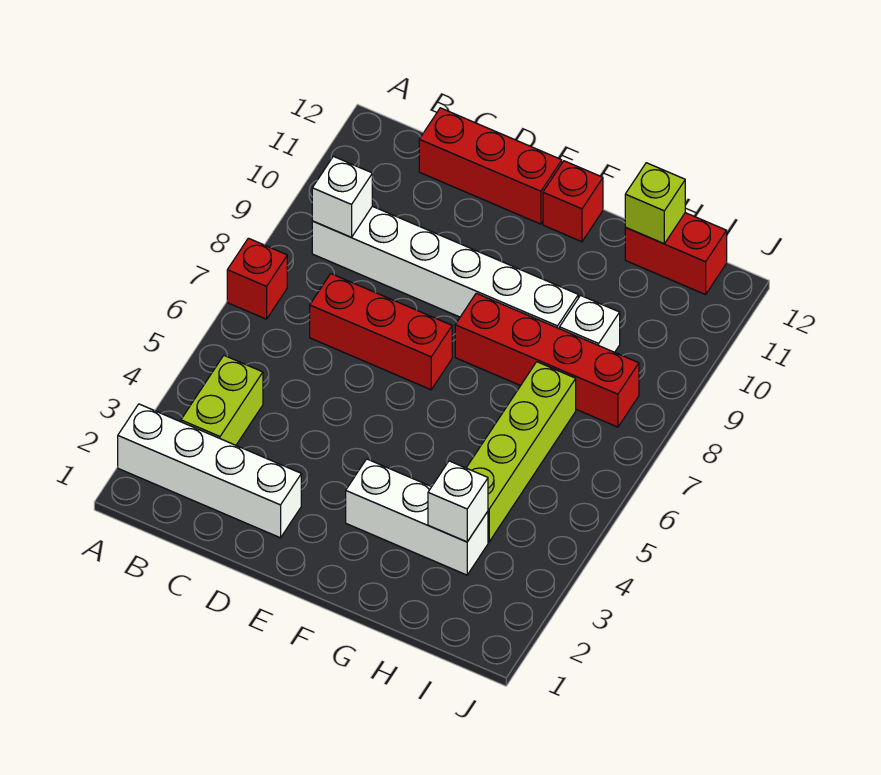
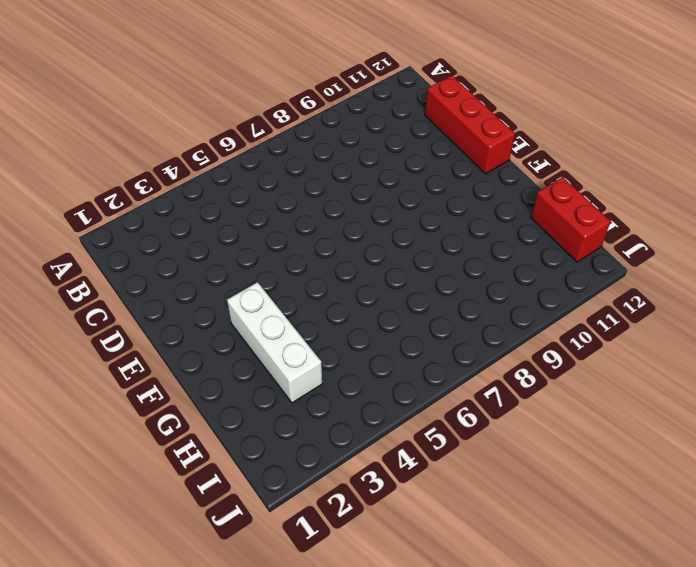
none -> white brick A2:D2 level 1
none -> red brick A7 level 1
none -> lime brick B3:B4 level 1

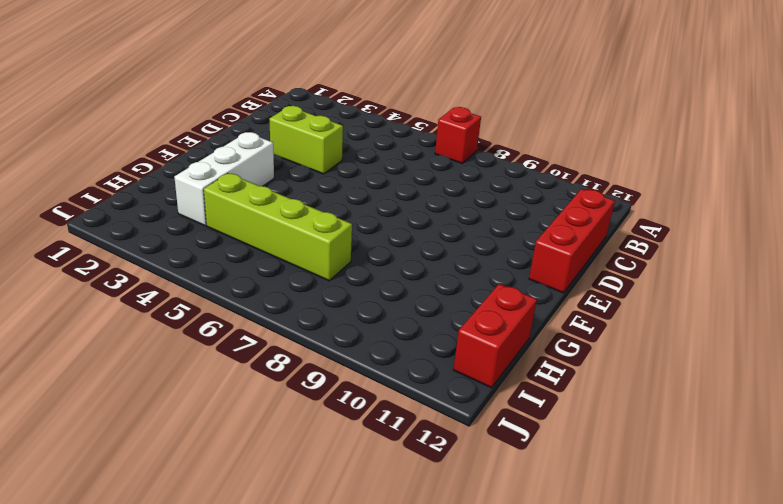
lime brick D3:D4 level 1 -> lime brick B3:B4 level 1
none -> white brick A2:D2 level 1
none -> white brick B9:G9 level 1
none -> red brick C7:E7 level 1

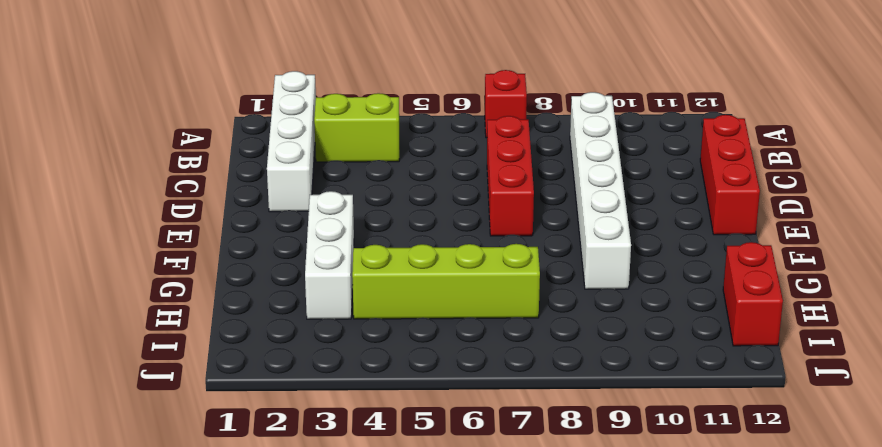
none -> red brick F8:I8 level 1
none -> red brick F12 level 1
none -> white brick H9 level 1

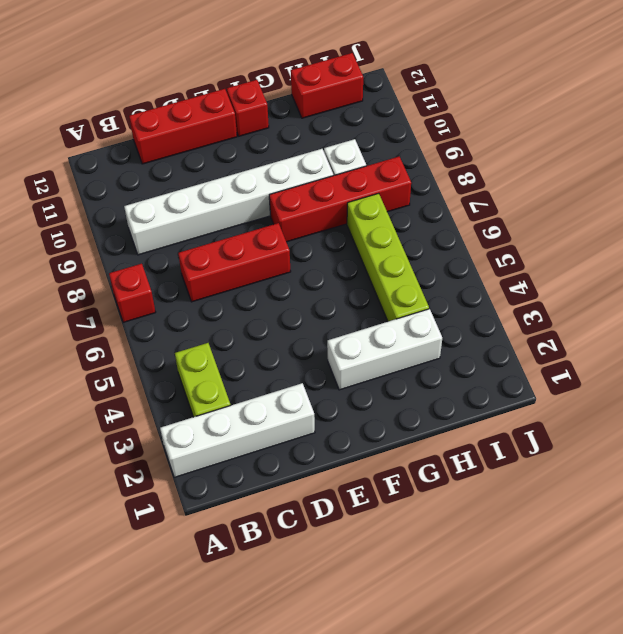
none -> white brick B9 level 2
none -> white brick H3 level 2
none -> lime brick H12 level 2

